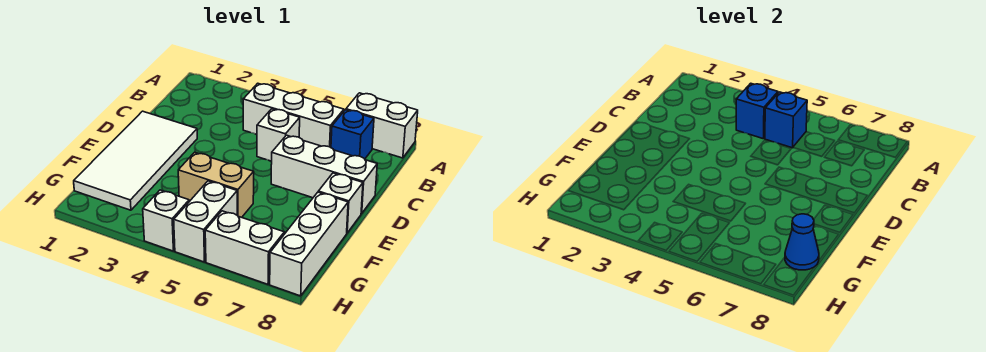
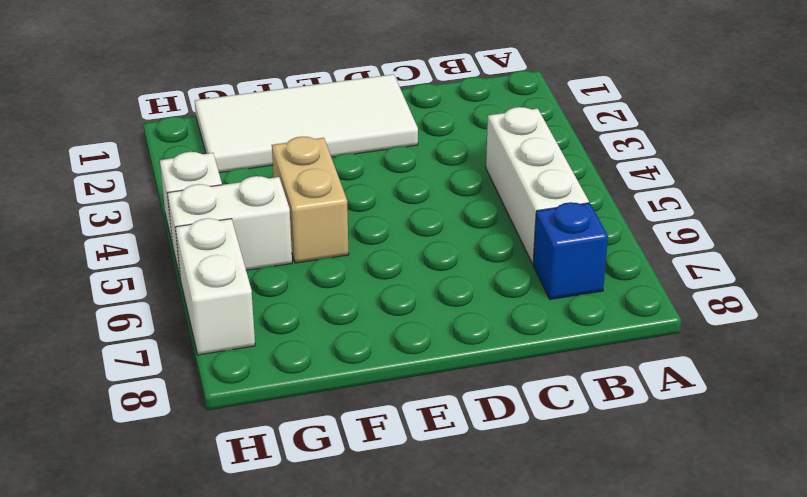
none -> white brick A7:A8 level 1
none -> white brick C5 level 1
none -> white brick D6:D8 level 1

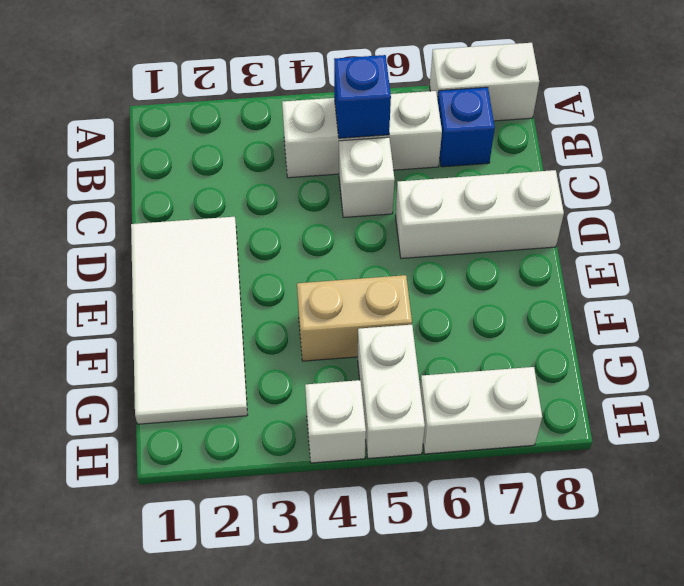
none -> white brick E8 level 1
none -> white brick F8:H8 level 1
none -> blue brick B4 level 2

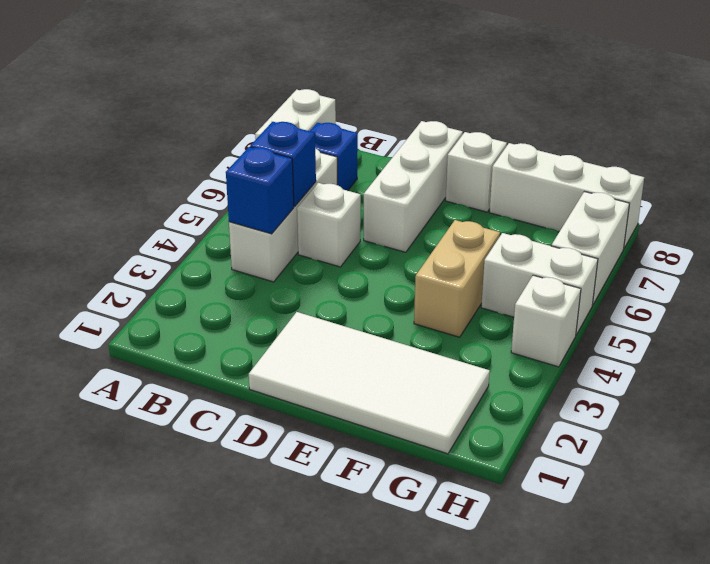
none -> blue cone G8 level 2

